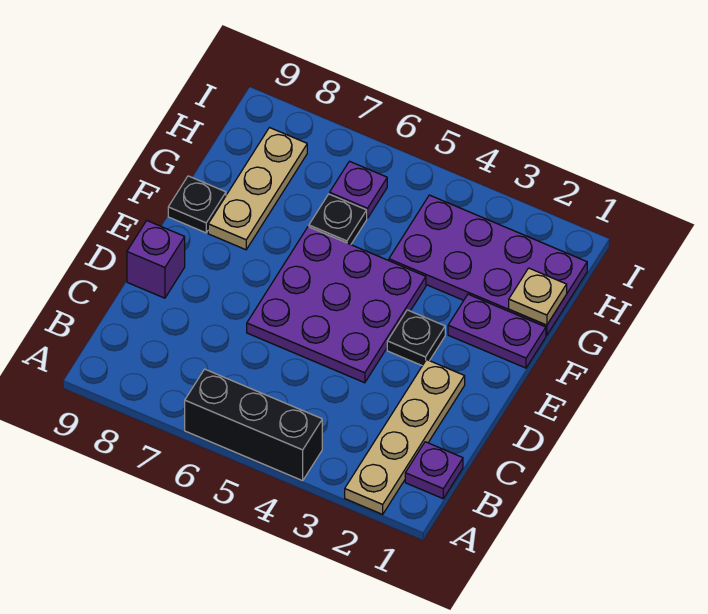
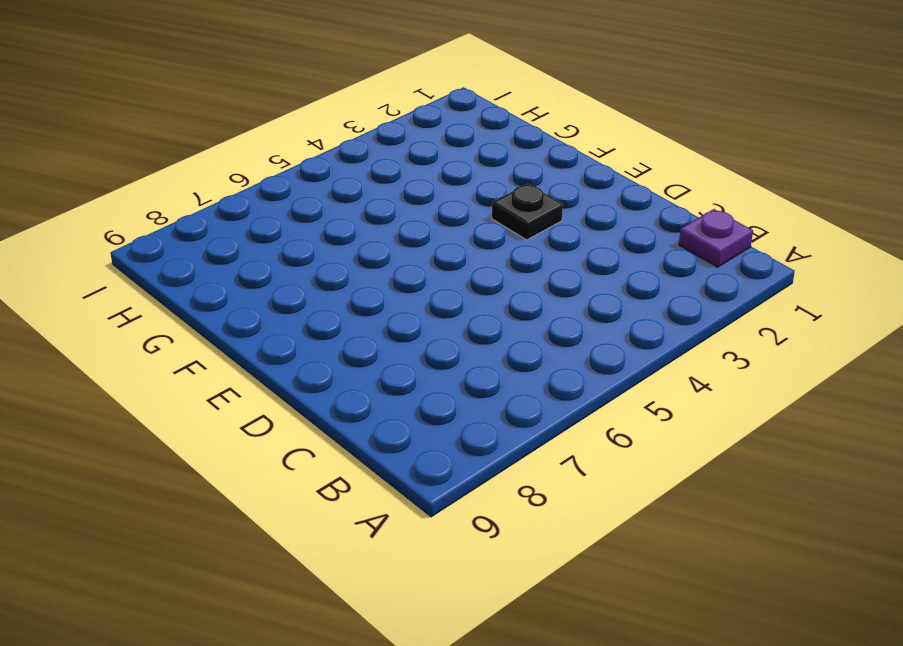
none -> tan plate A2:D2 level 1
none -> black brick A4:A6 level 1
none -> purple plate D4:F6 level 1

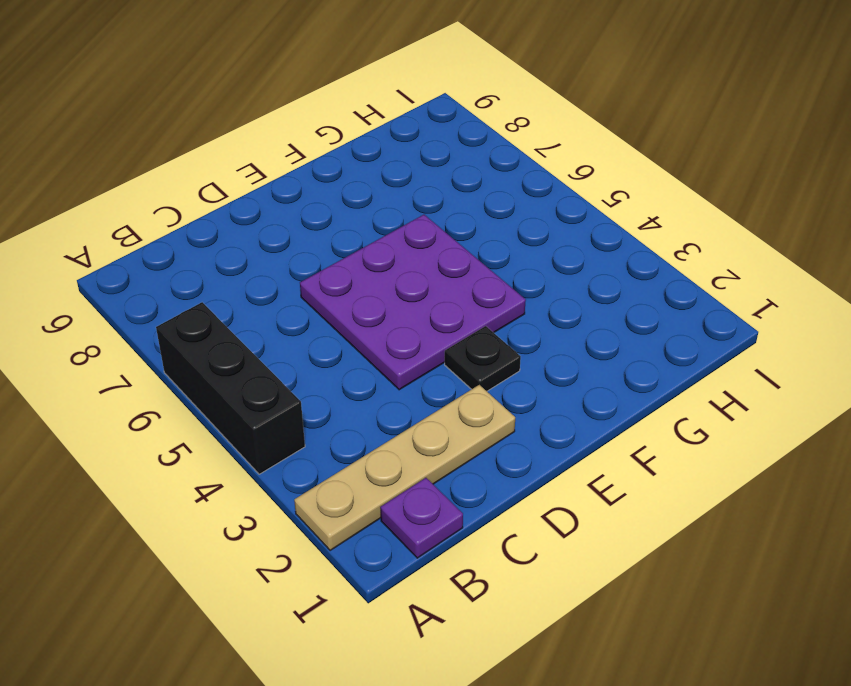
none -> purple brick D9 level 1
none -> purple plate F1:F2 level 1
none -> tan plate F8:H8 level 1

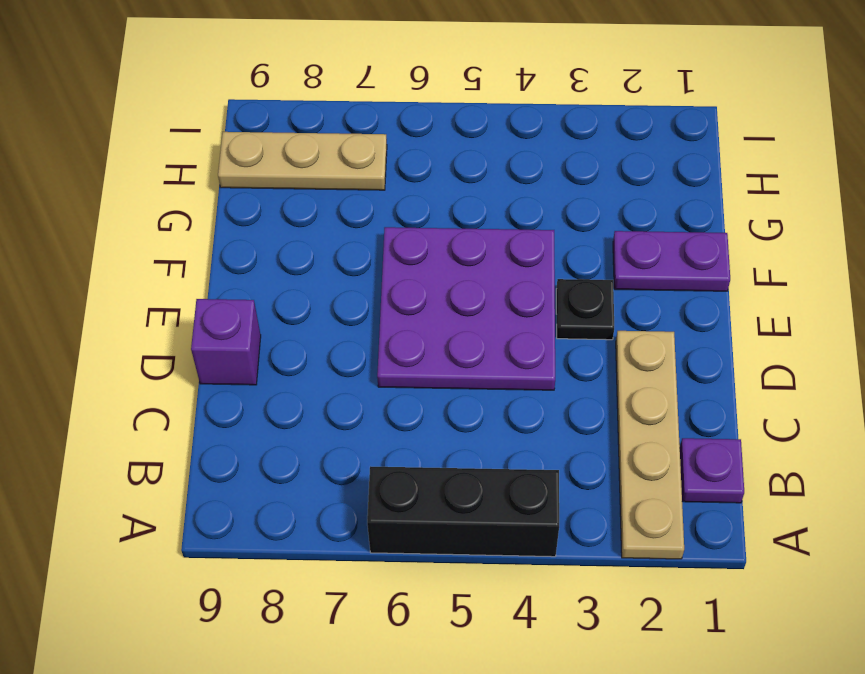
tan plate H7:H9 level 1 -> tan plate F8:H8 level 1
none -> black plate F9 level 1
none -> purple plate G1:H4 level 1
none -> black plate G6 level 1

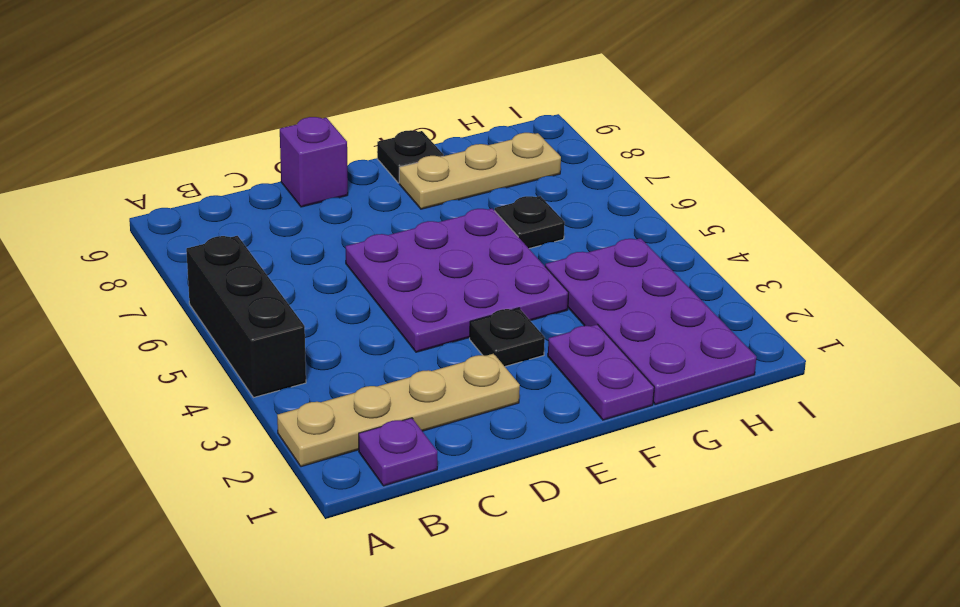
none -> purple plate H6 level 1
none -> tan plate G1 level 2

